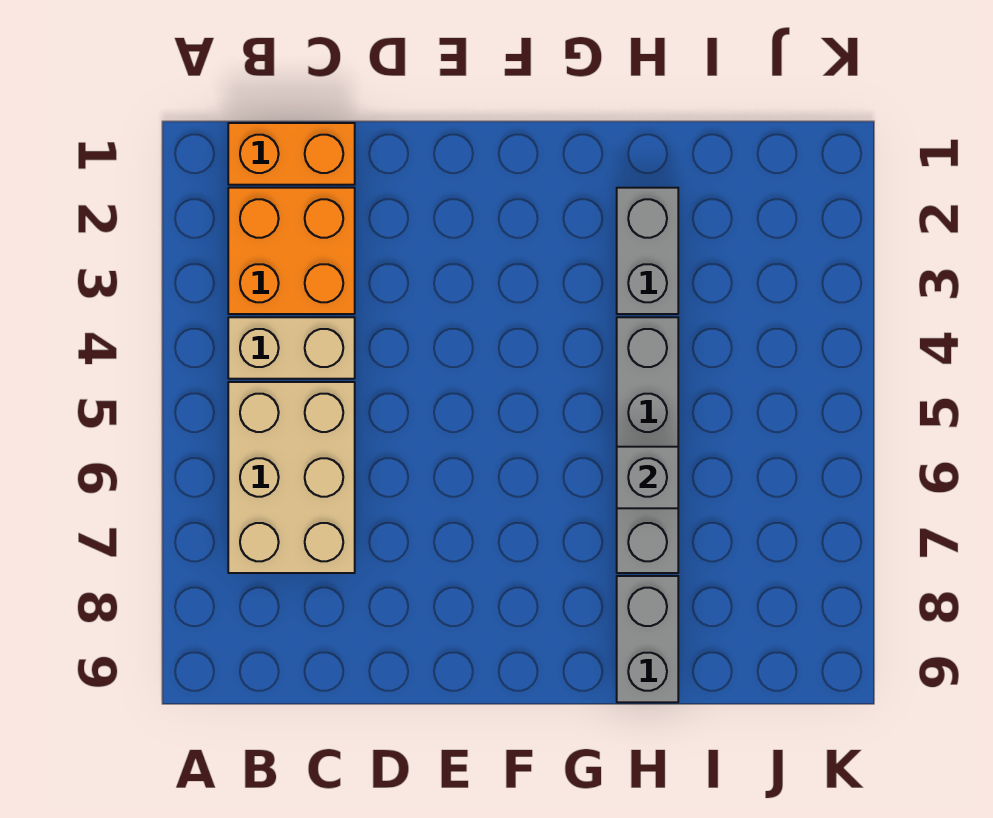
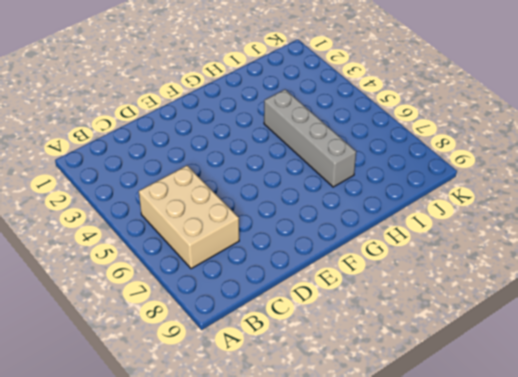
none -> orange brick B1:C1 level 1
none -> orange brick B2:C3 level 1

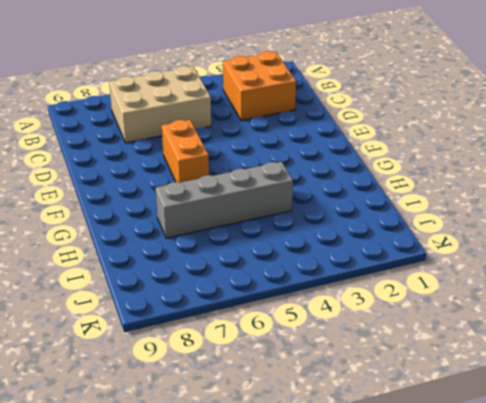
orange brick E6:F6 level 1 -> orange brick B1:C1 level 1
none -> tan brick B4:C4 level 1
none -> grey brick H2:H3 level 1

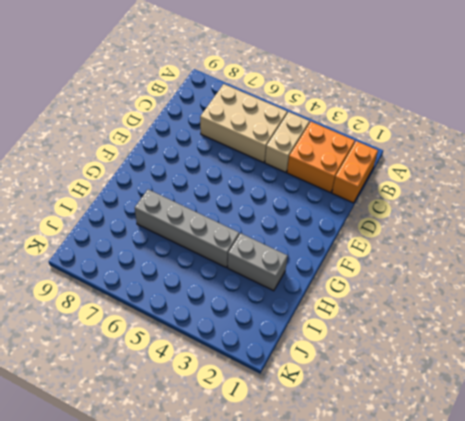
none -> grey brick H8:H9 level 1
none -> grey brick H6 level 2

